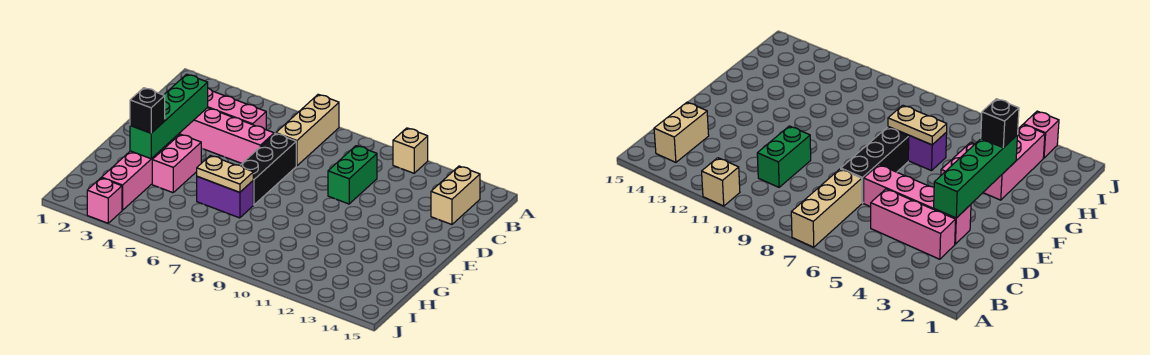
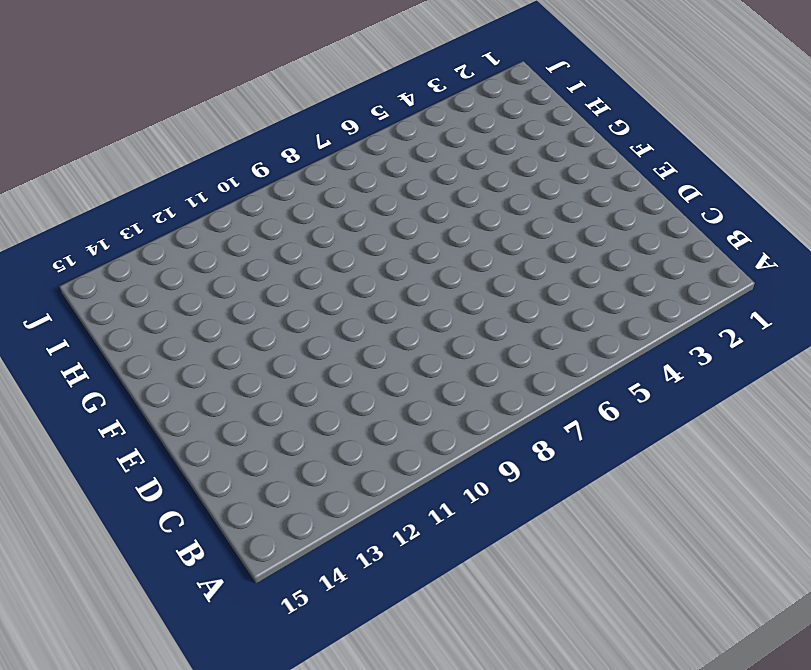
none -> tan brick A7:C7 level 1
none -> tan brick A11 level 1
none -> tan brick B14:C14 level 1

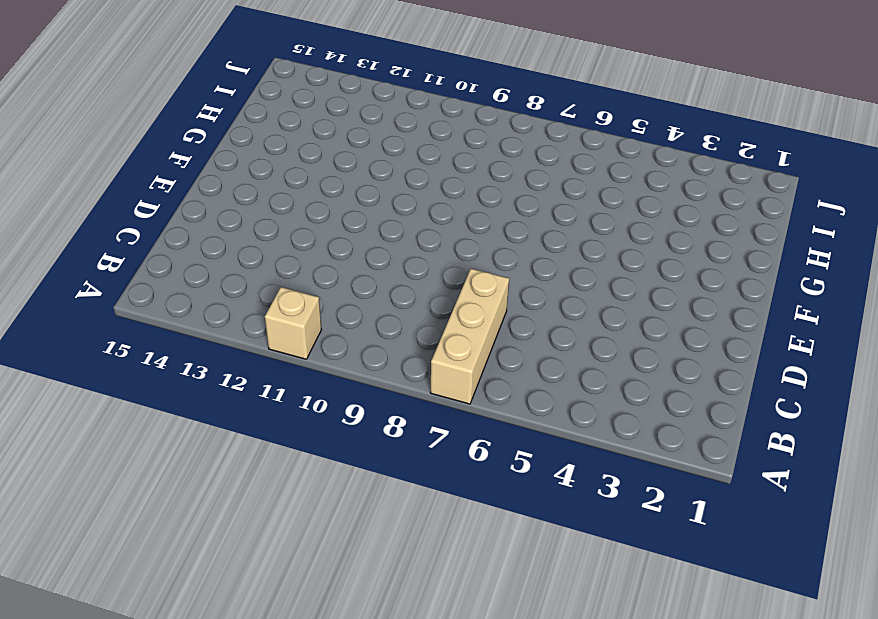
none -> tan brick B14:C14 level 1
none -> pink brick C3:C5 level 1
none -> green brick C10:D10 level 1

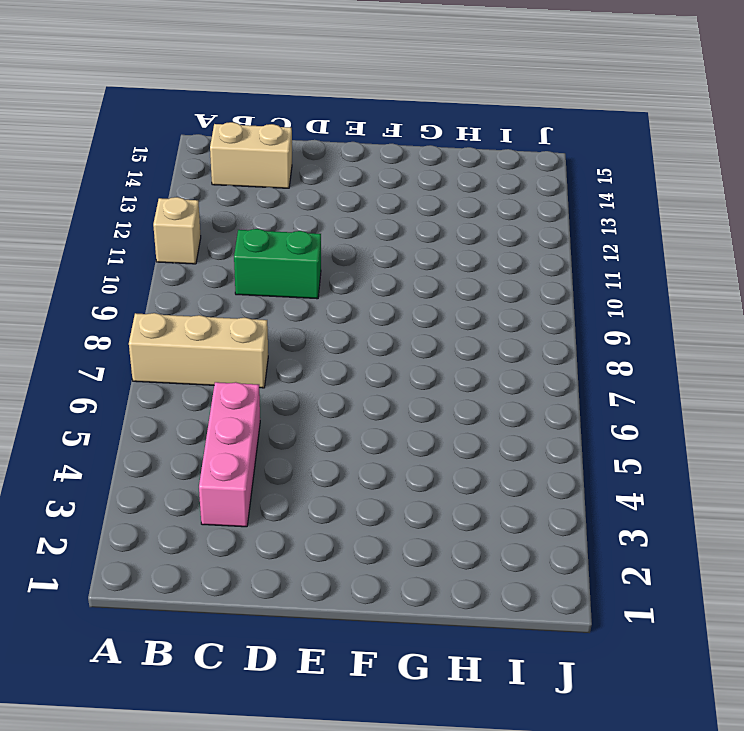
none -> pink brick D3:D6 level 1
none -> black brick D7:F7 level 1
none -> pink brick F4:G4 level 1

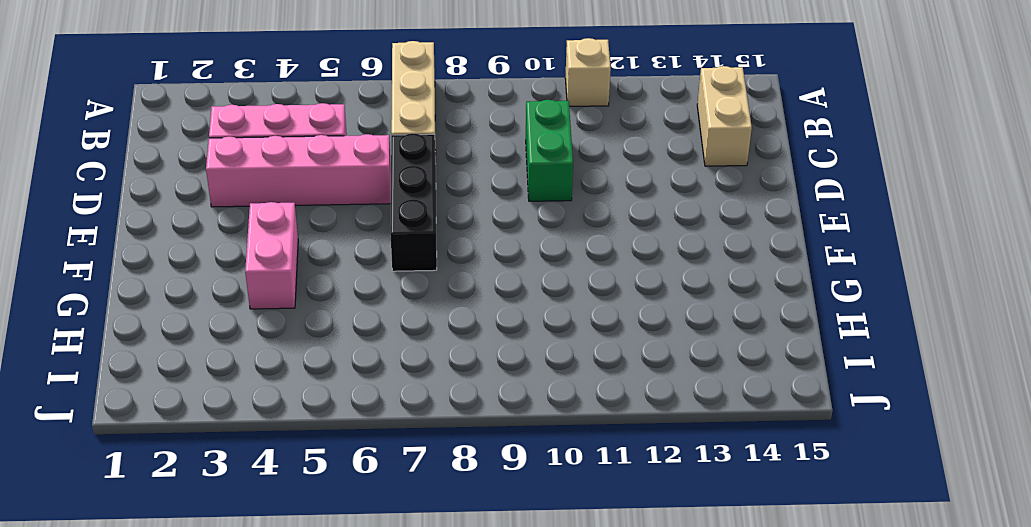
none -> pink brick G3:I3 level 1
none -> purple brick G6:G7 level 1
none -> pink brick J3 level 1

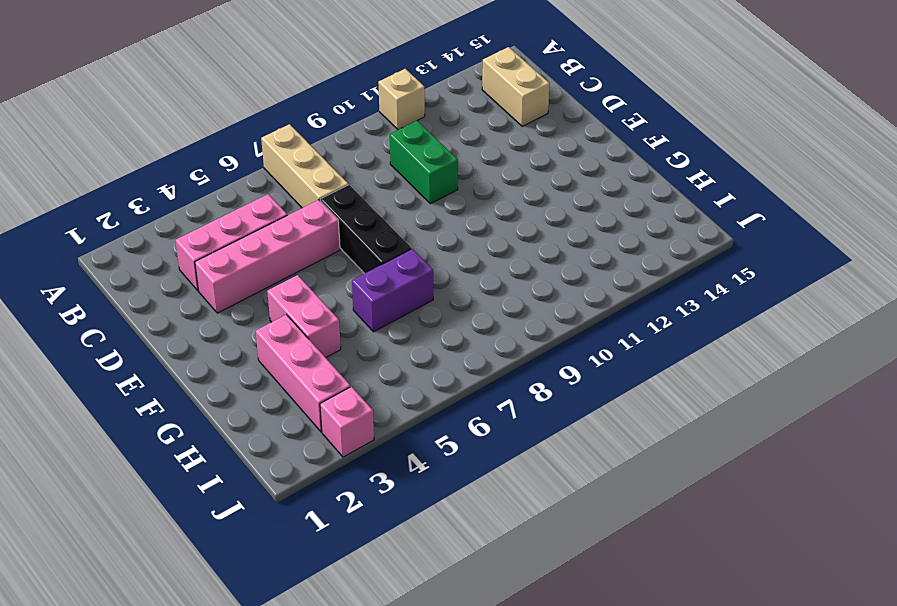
none -> green brick D3:G3 level 2
none -> tan plate G6:G7 level 2
none -> black brick G3 level 3

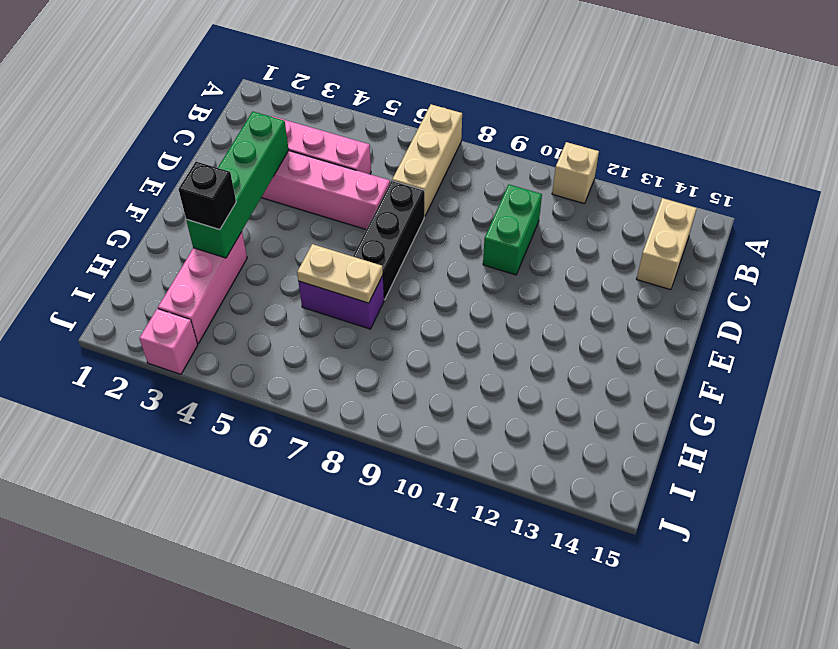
none -> pink brick F4:G4 level 1

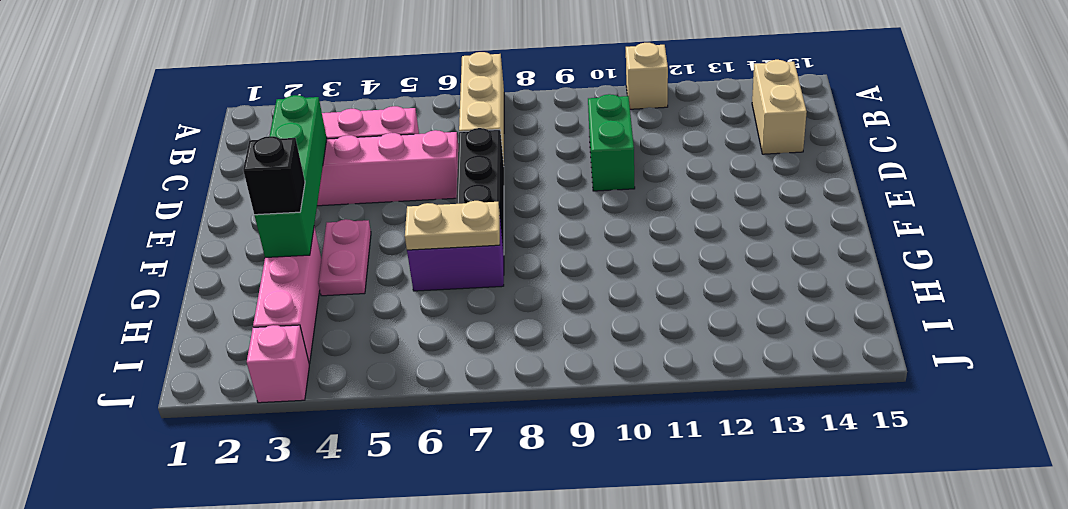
pink plate F4:G4 level 1 -> pink brick F4:G4 level 1

